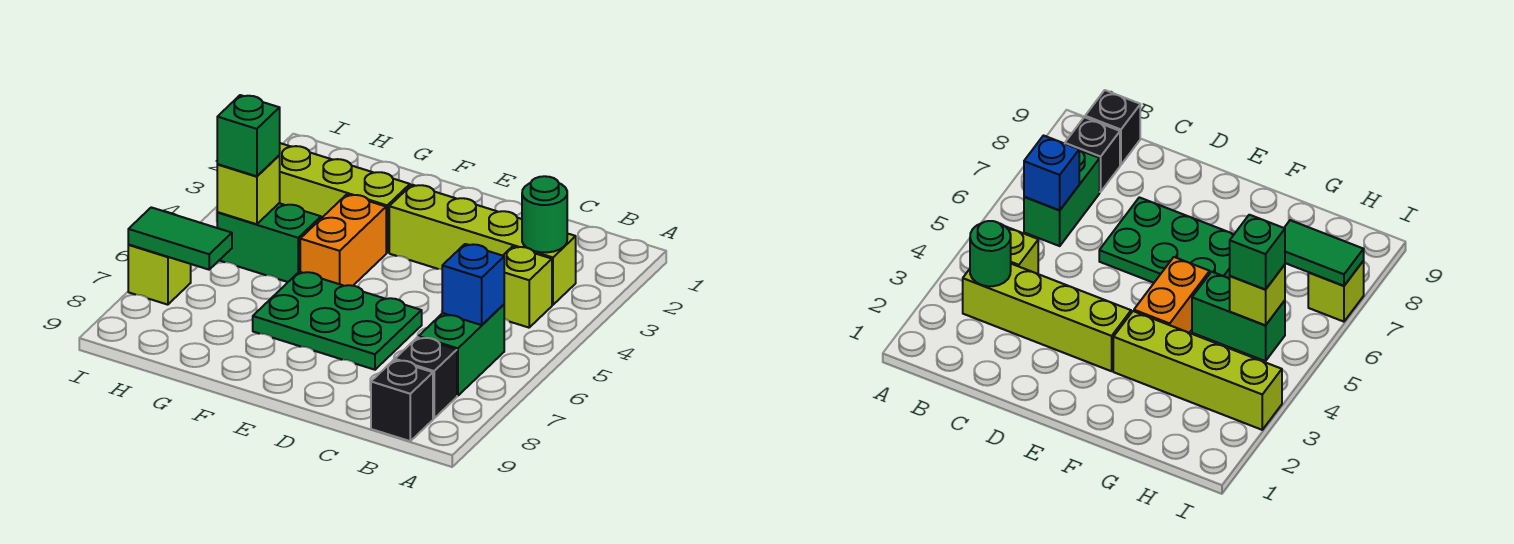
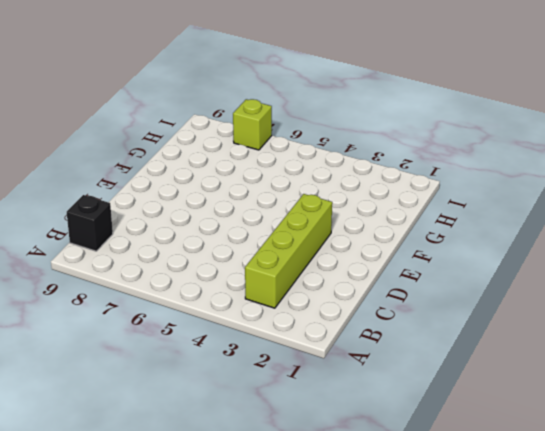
none -> lime brick B4 level 1
none -> green brick B6:B7 level 1
none -> black brick B8 level 1

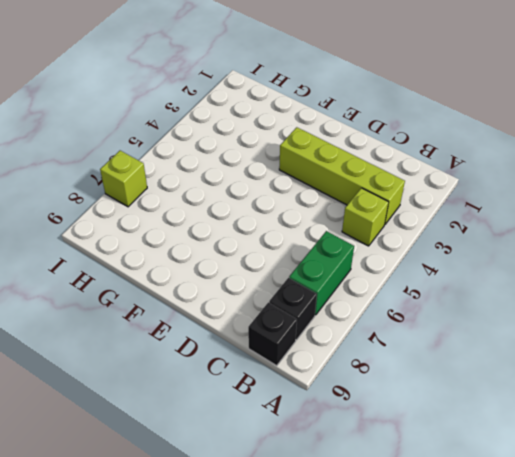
none -> green plate D6:F7 level 1
none -> lime brick F3:I3 level 1
none -> orange brick F4:F5 level 1

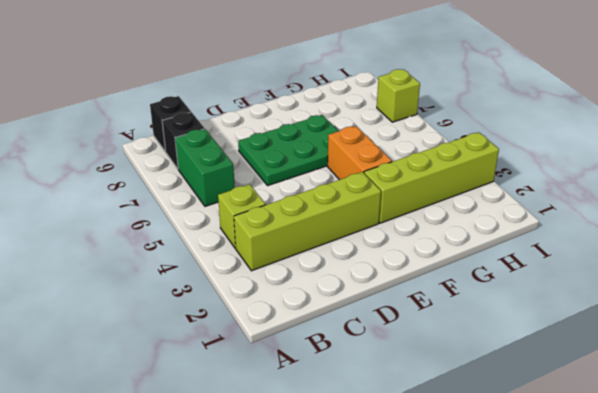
none -> green brick G5:H5 level 1
none -> green round brick B3 level 2
none -> blue brick B6 level 2

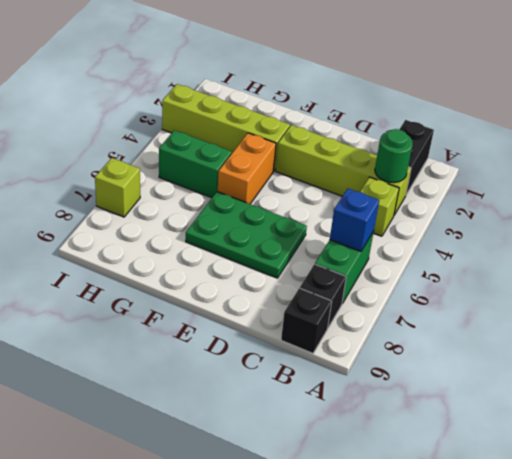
black brick B1:B2 level 1 -> none
none -> lime brick H5 level 2
none -> green tile H7:I7 level 2
none -> green brick H5 level 3

